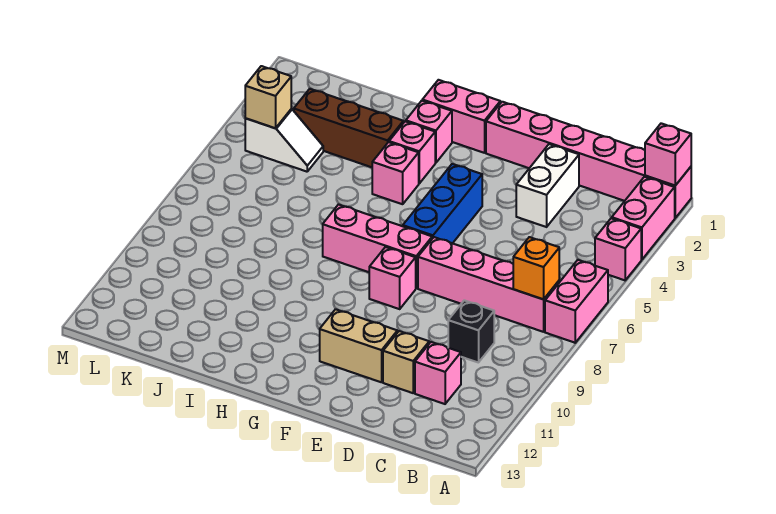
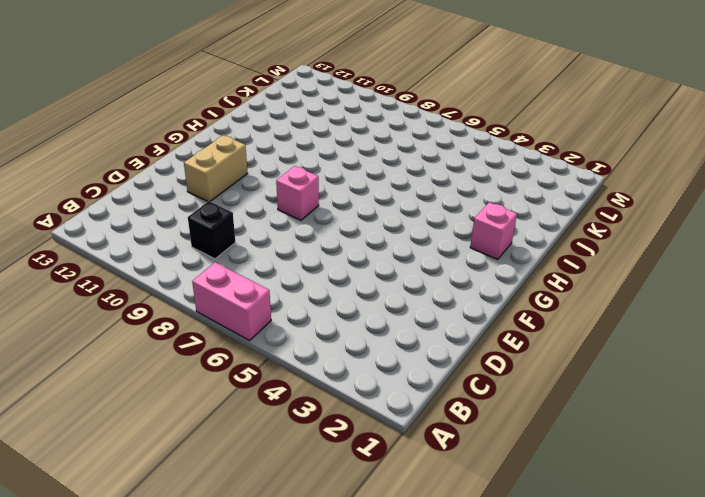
none -> pink brick A1:F1 level 1
none -> pink brick A2:A3 level 1
none -> pink brick A4 level 1

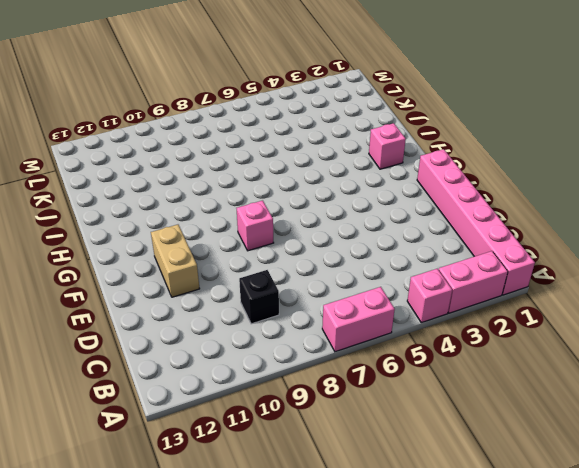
none -> pink brick B7:E7 level 1
none -> pink brick C11 level 1
none -> white brick D2:D3 level 1

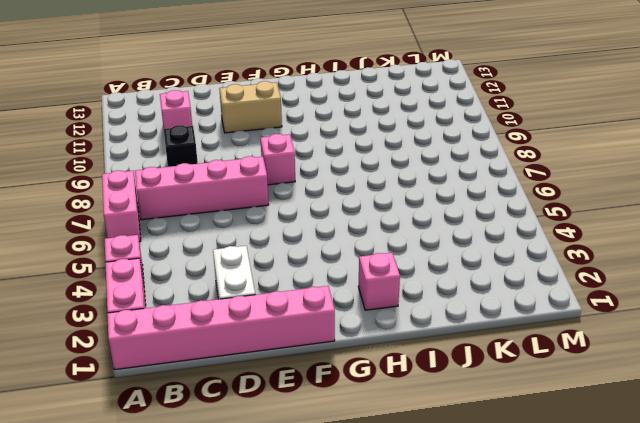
none -> tan brick D11 level 1
none -> blue brick F4:F6 level 1
none -> pink brick F7:H7 level 1

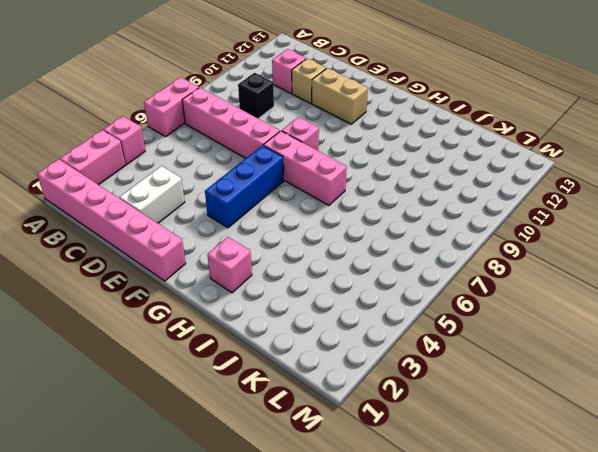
none -> pink brick G1:H1 level 1
none -> pink brick H3 level 1
none -> pink brick H4 level 1

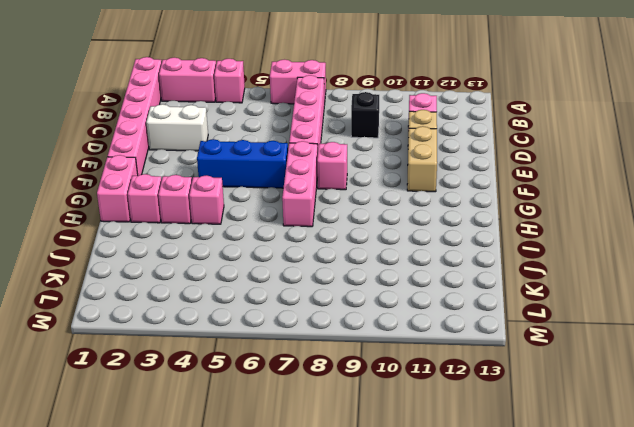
none -> brown brick I3:K3 level 1
none -> white slope K4:L4 level 1 top L
none -> pink brick A1 level 2

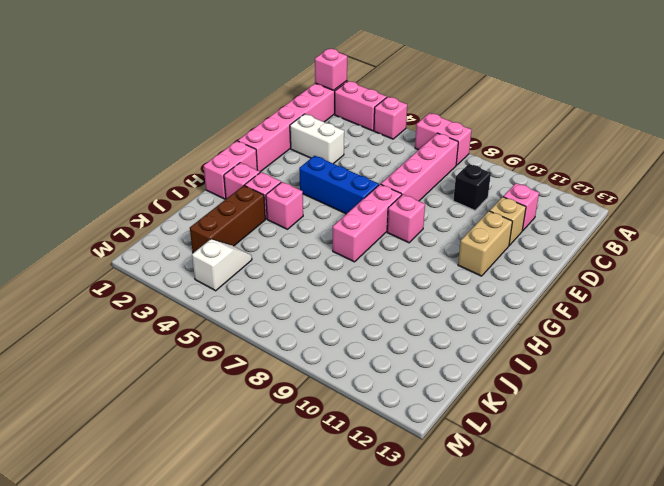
none -> orange brick B7 level 2
none -> tan brick L4 level 2

